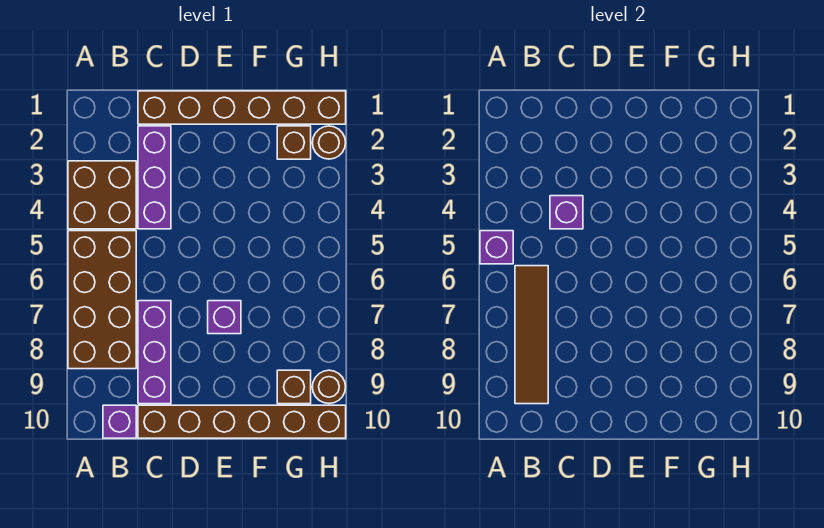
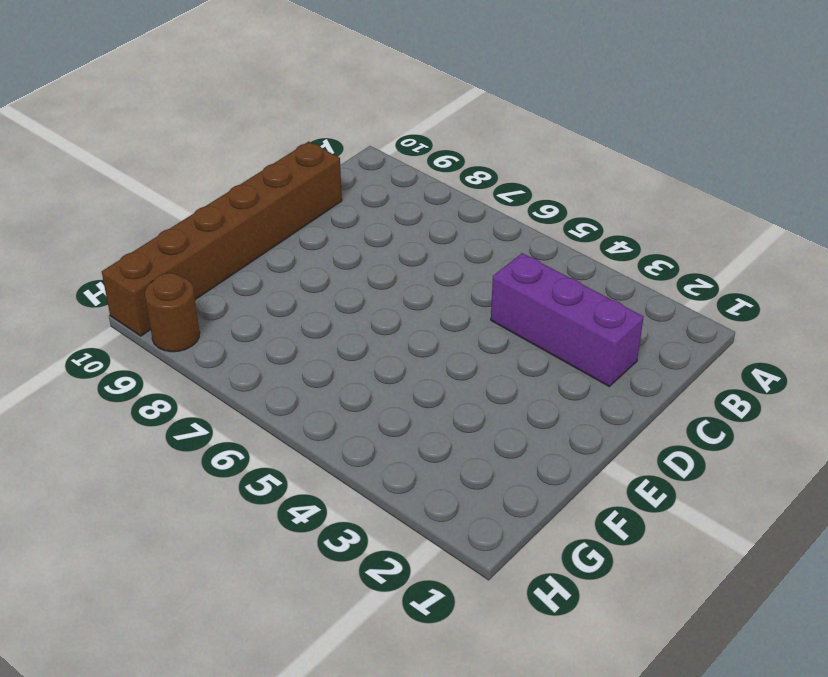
none -> brown brick A3:B4 level 1
none -> brown brick A5:B8 level 1
none -> purple brick B10 level 1

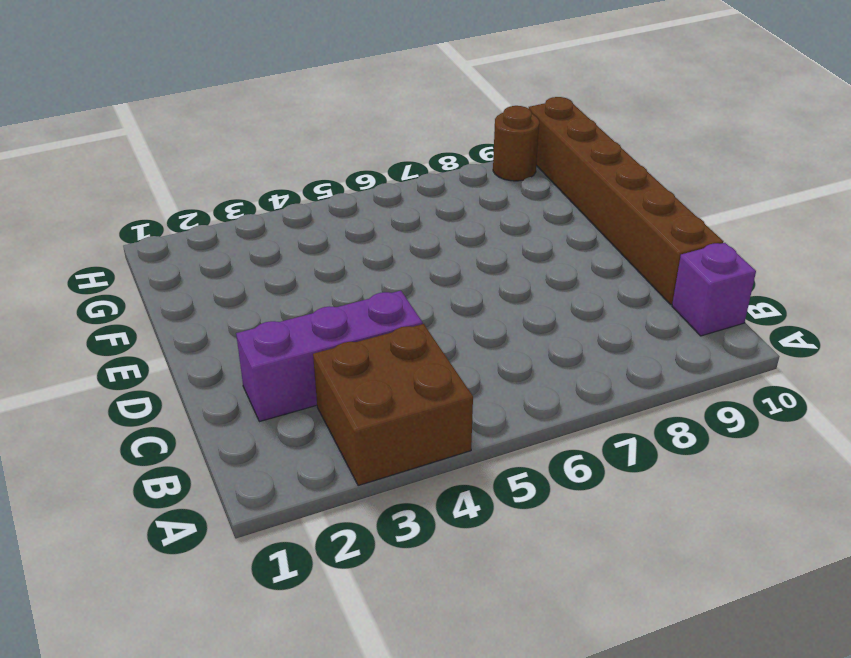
none -> brown brick A5:B8 level 1
none -> brown brick C1:H1 level 1
none -> purple brick C7:C9 level 1

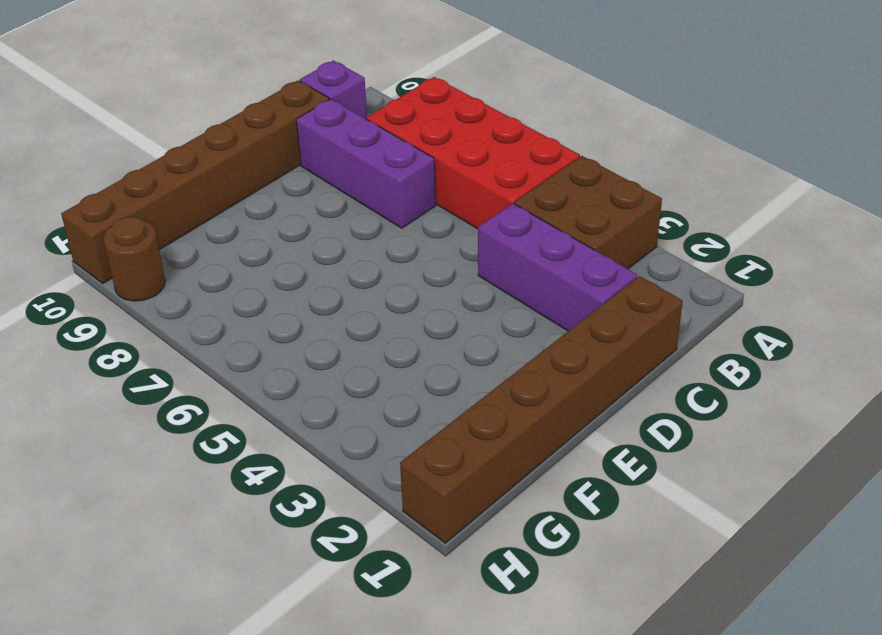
red brick A5:B8 level 1 -> brown brick A5:B8 level 1
none -> purple brick E7 level 1
none -> brown brick G2 level 1
none -> brown brick G9 level 1

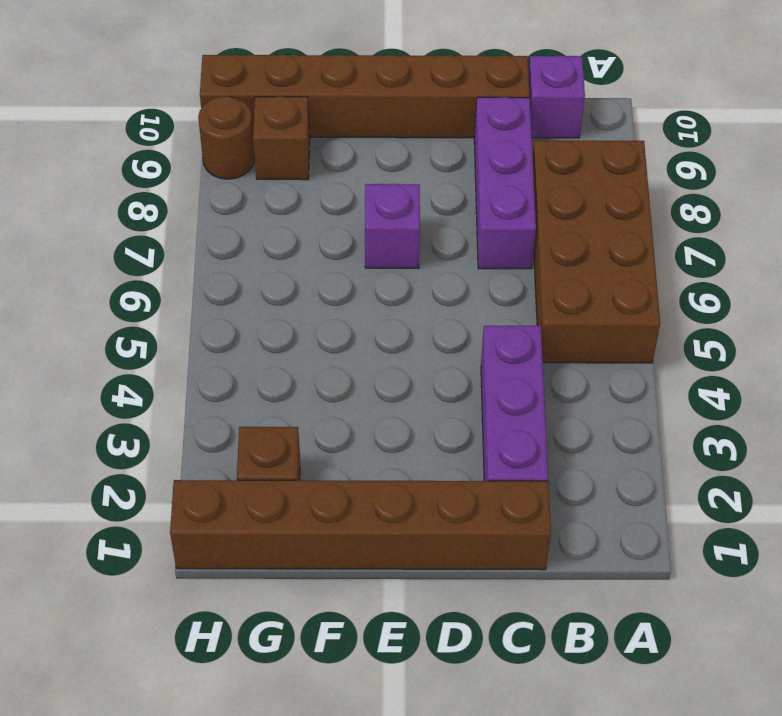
none -> brown brick A3:B4 level 1
none -> brown round brick H2 level 1
none -> purple brick A5 level 2

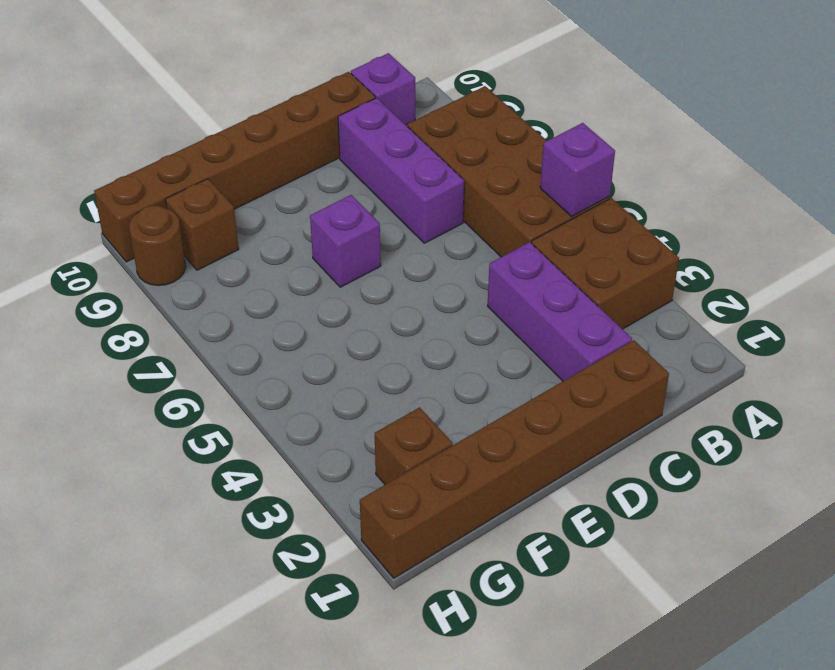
none -> brown round brick H2 level 1
none -> brown tile B6:B9 level 2
none -> purple brick C4 level 2

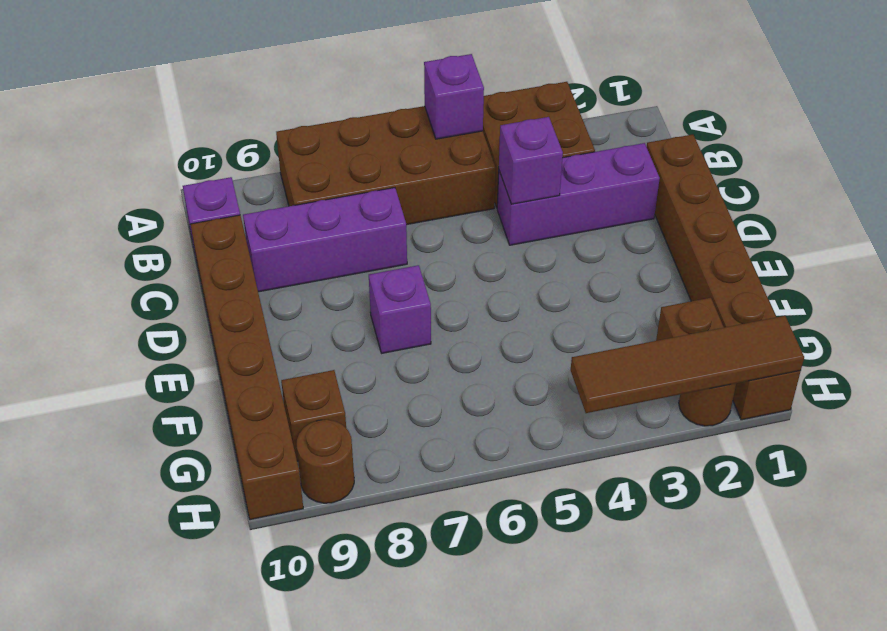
brown tile H1:H4 level 2 -> brown tile B6:B9 level 2

